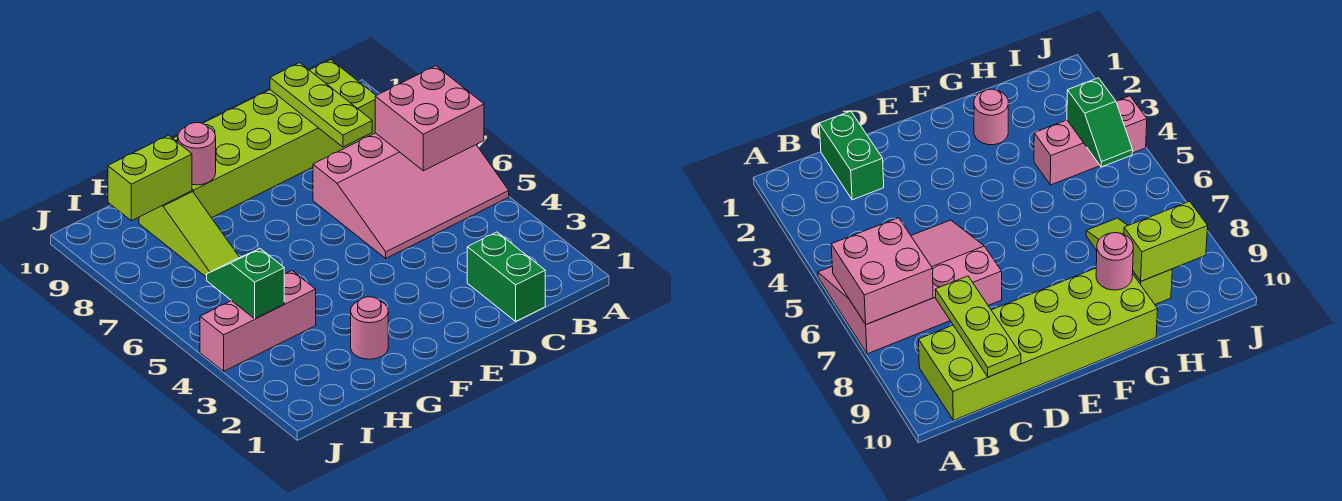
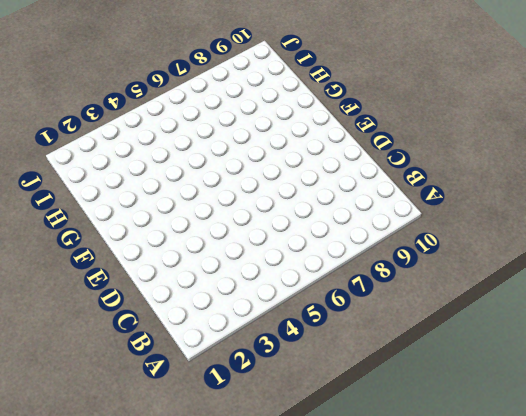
none -> pink slope A5:D7 level 1 top 7
none -> lime brick B9:G10 level 1

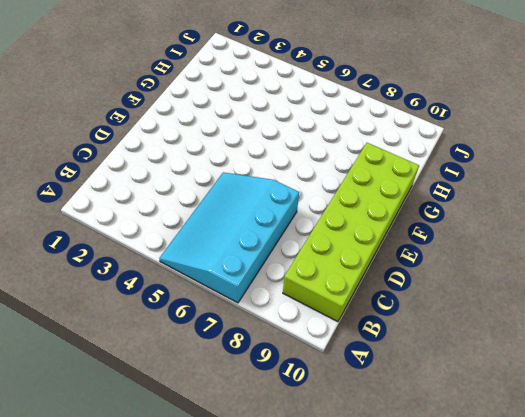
cyan slope A5:D7 level 1 top 7 -> pink slope A5:D7 level 1 top 7
none -> green brick C1:C2 level 1
none -> pink round brick G2 level 1

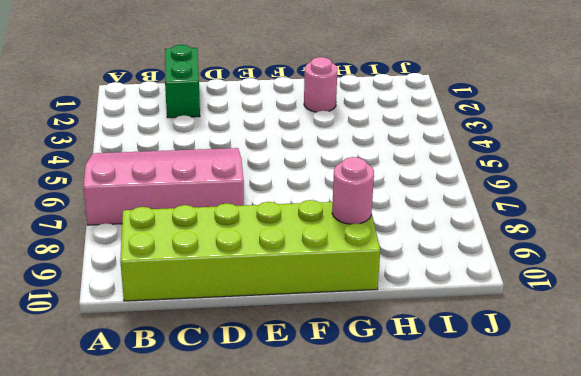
none -> pink brick H4:J4 level 1
none -> lime slope H7:H9 level 1 top 9

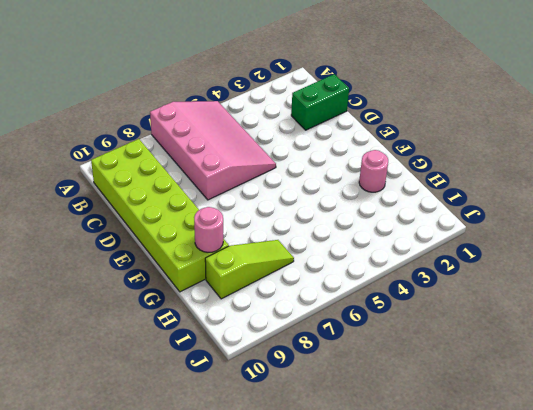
none -> pink brick H4:J4 level 1
none -> pink brick A6:B7 level 2

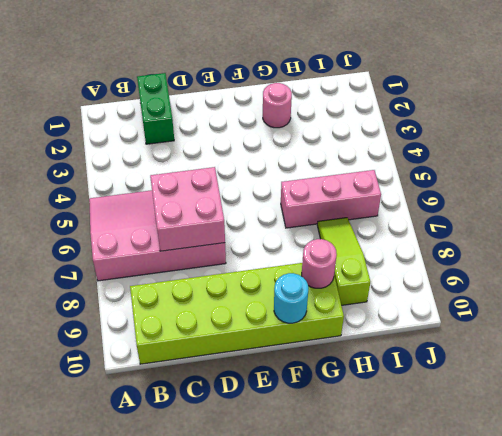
pink brick C6:D7 level 2 -> pink brick A6:B7 level 2
cyan round brick F10 level 2 -> none
pink brick G6:I6 level 1 -> pink brick H4:J4 level 1
none -> lime plate C8:C10 level 2
none -> lime brick H9:I9 level 2

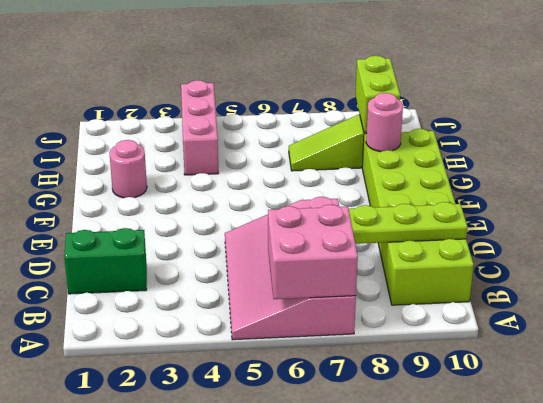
none -> green slope I4:I5 level 2 top 4

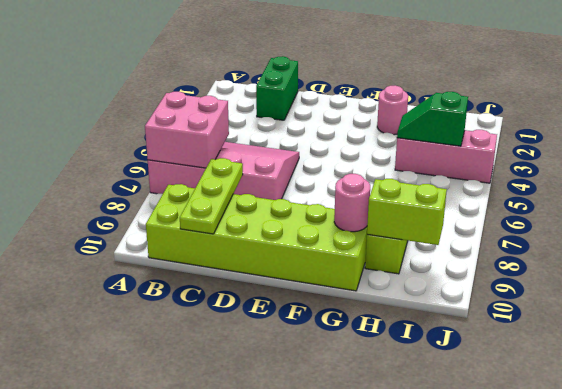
green slope H4:I4 level 2 top I -> green slope I4:I5 level 2 top 4

